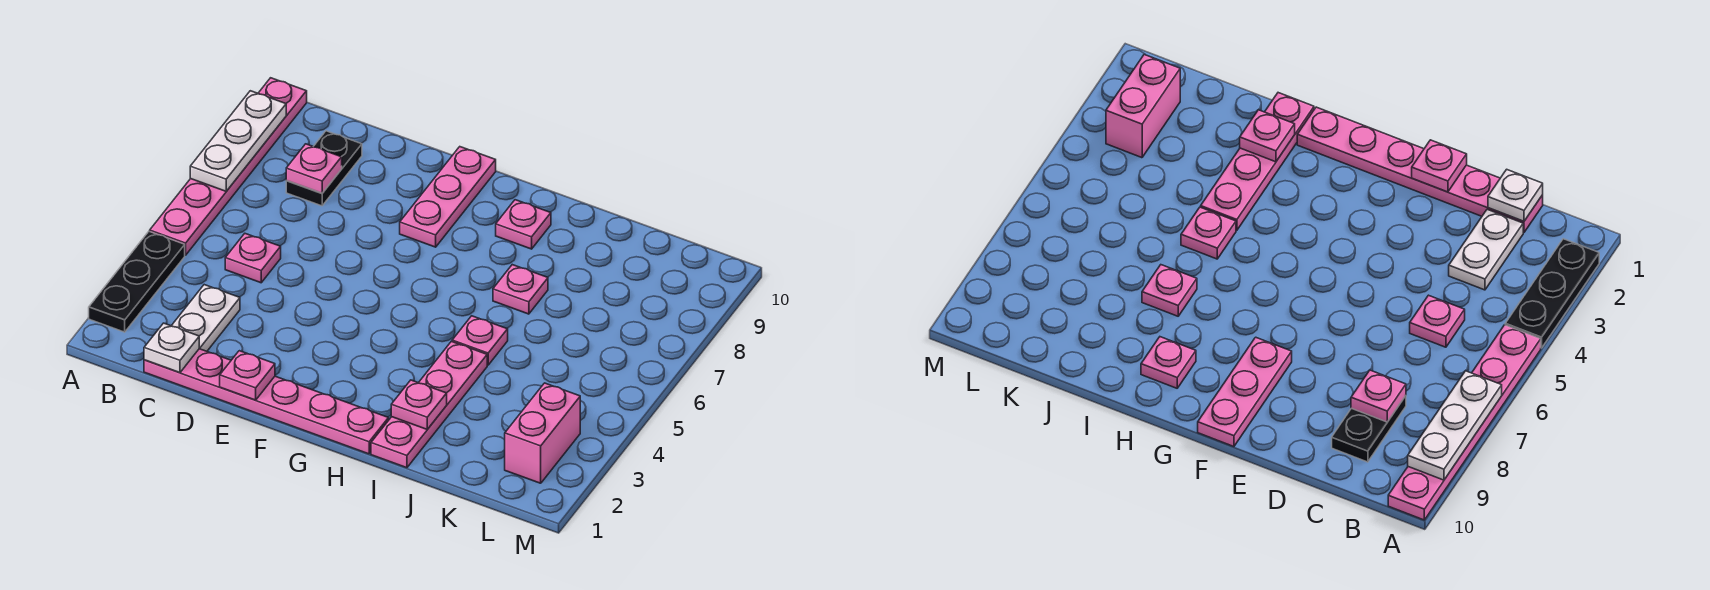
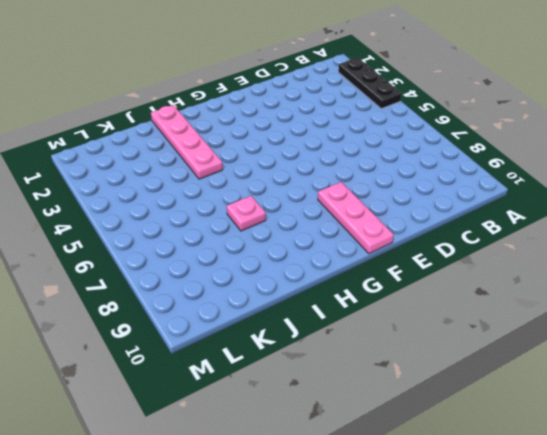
none -> pink plate A5:A10 level 1
none -> pink plate C1:H1 level 1
none -> white plate C2:C3 level 1

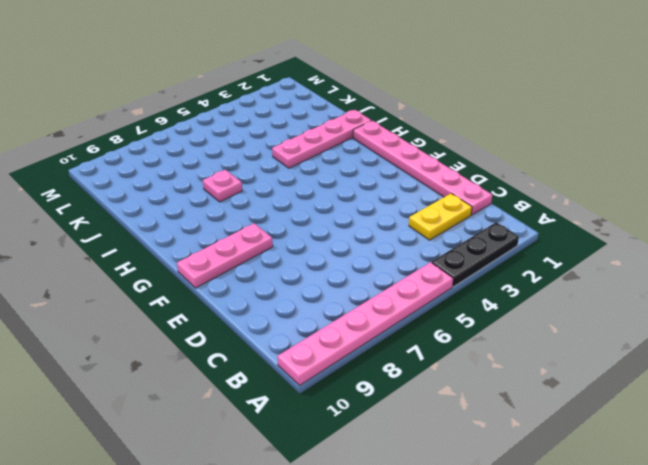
yellow plate C2:C3 level 1 -> white plate C2:C3 level 1
none -> pink plate C5 level 1
none -> black plate C8:C9 level 1
none -> pink plate H9 level 1

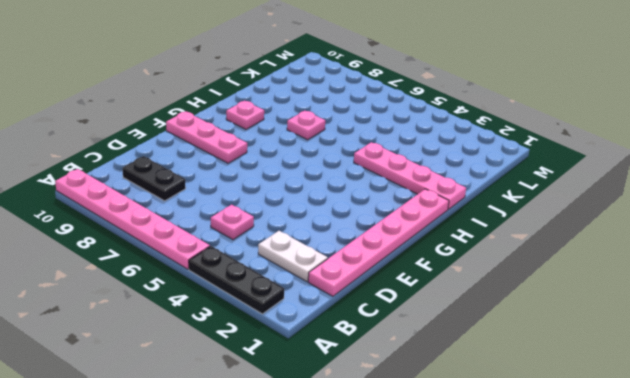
none -> pink plate I5 level 1
none -> pink brick L2:L3 level 1
none -> white plate A7:A9 level 2

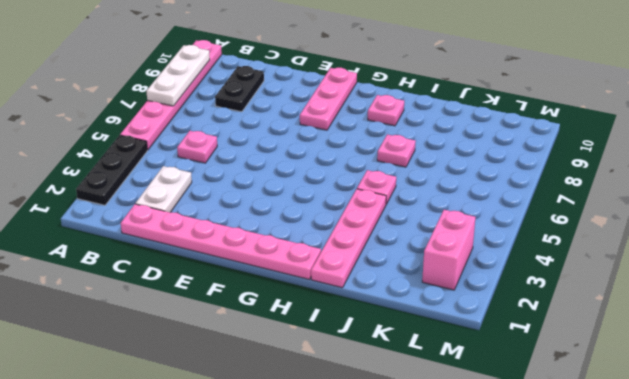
none -> white plate C1 level 2
none -> pink plate C8 level 2
none -> pink plate E1 level 2

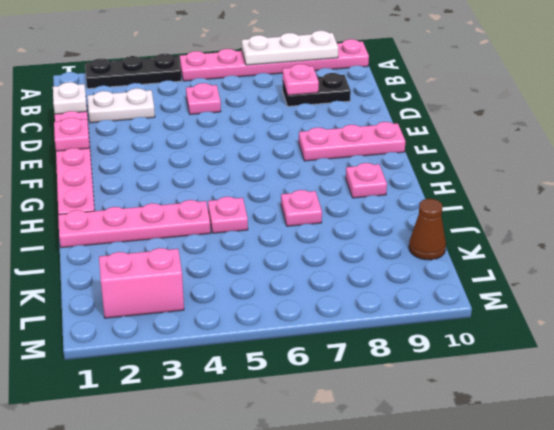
brown cone K10 level 1 -> none
none -> pink plate I2 level 2

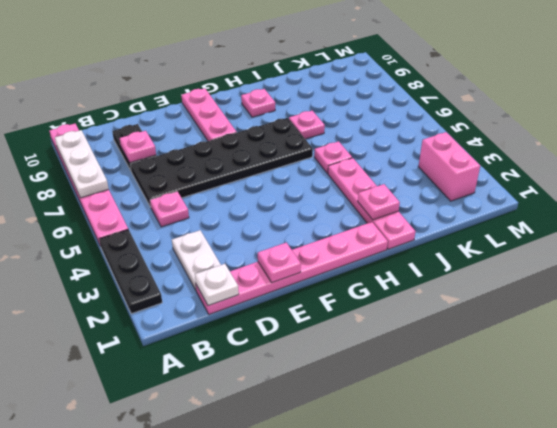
black plate C6:H7 level 1 -> none

